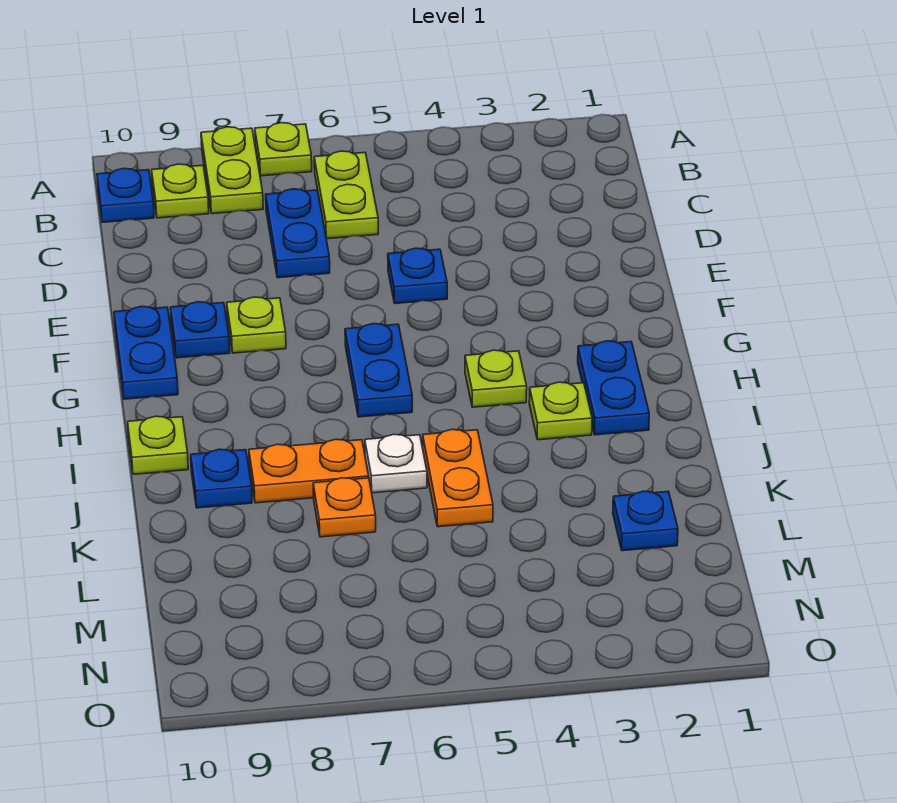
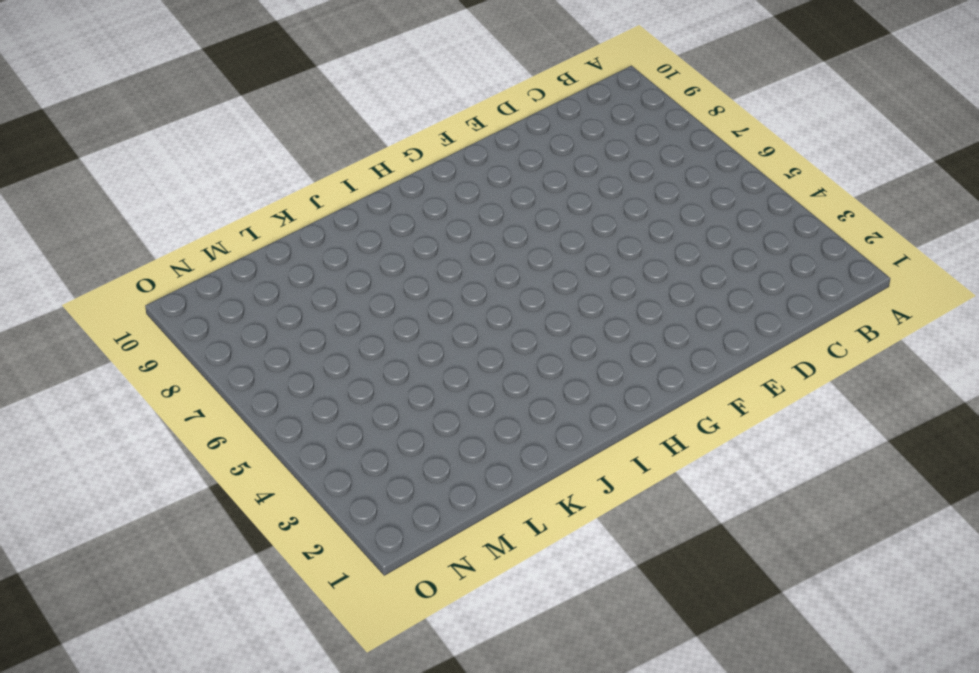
none -> lime plate A7 level 1
none -> lime plate A8:B8 level 1
none -> lime plate B6:C6 level 1

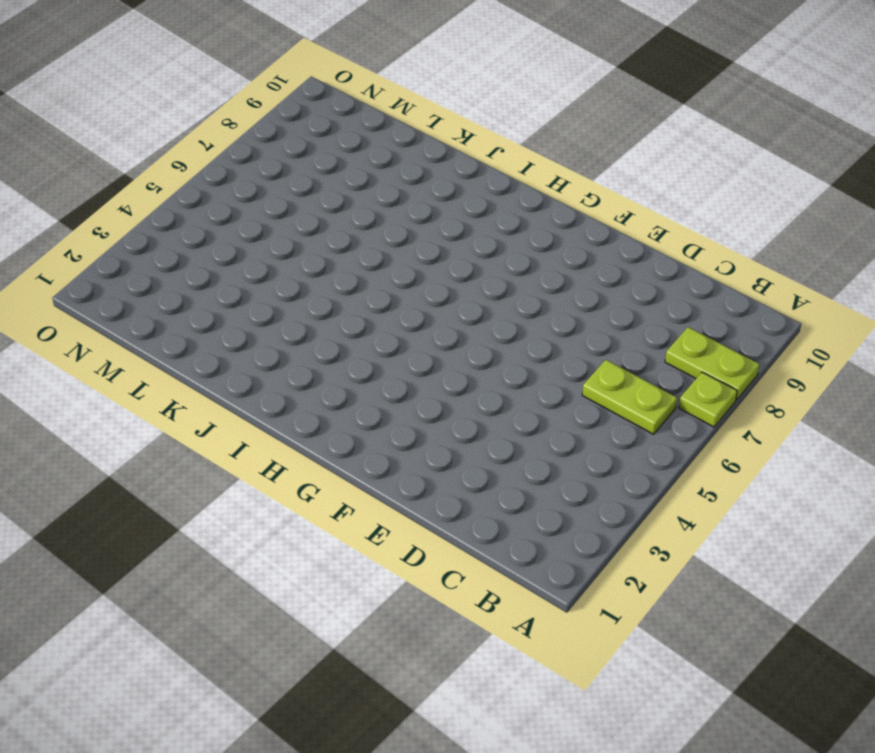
none -> lime plate B9 level 1
none -> blue plate B10 level 1
none -> blue plate C7:D7 level 1

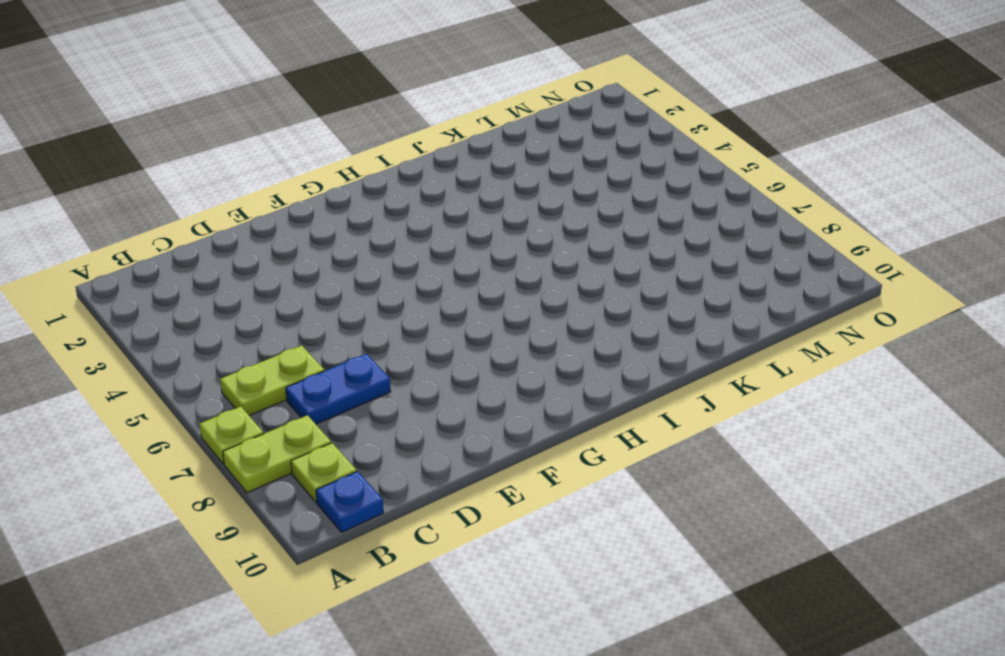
none -> blue plate E5 level 1
none -> lime plate F8 level 1
none -> blue plate F9 level 1

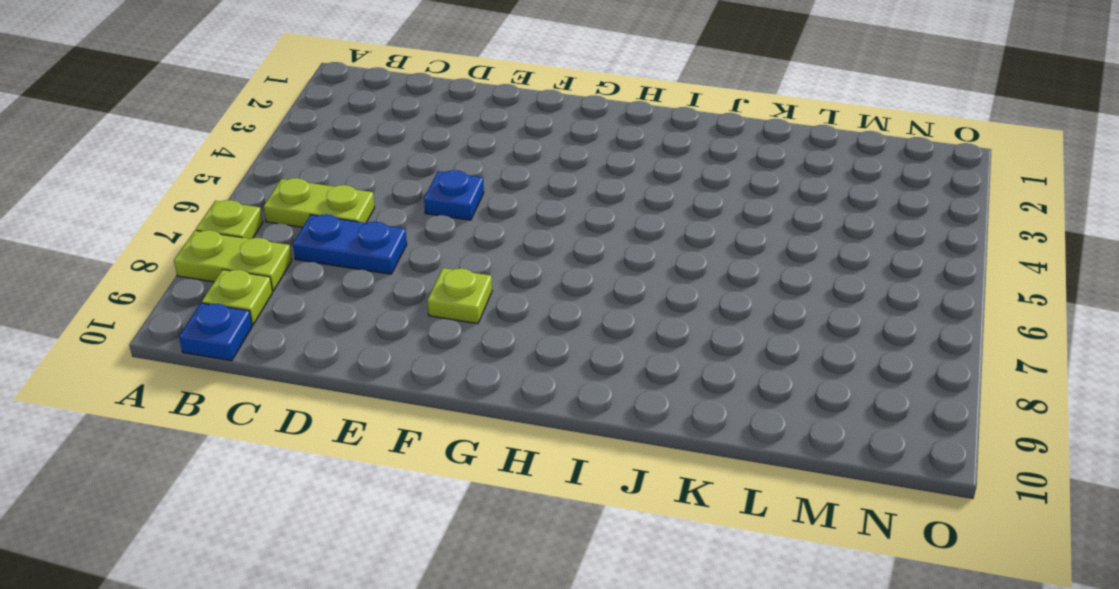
none -> blue plate F9 level 1
none -> blue plate F10:G10 level 1
none -> blue plate G6:H6 level 1

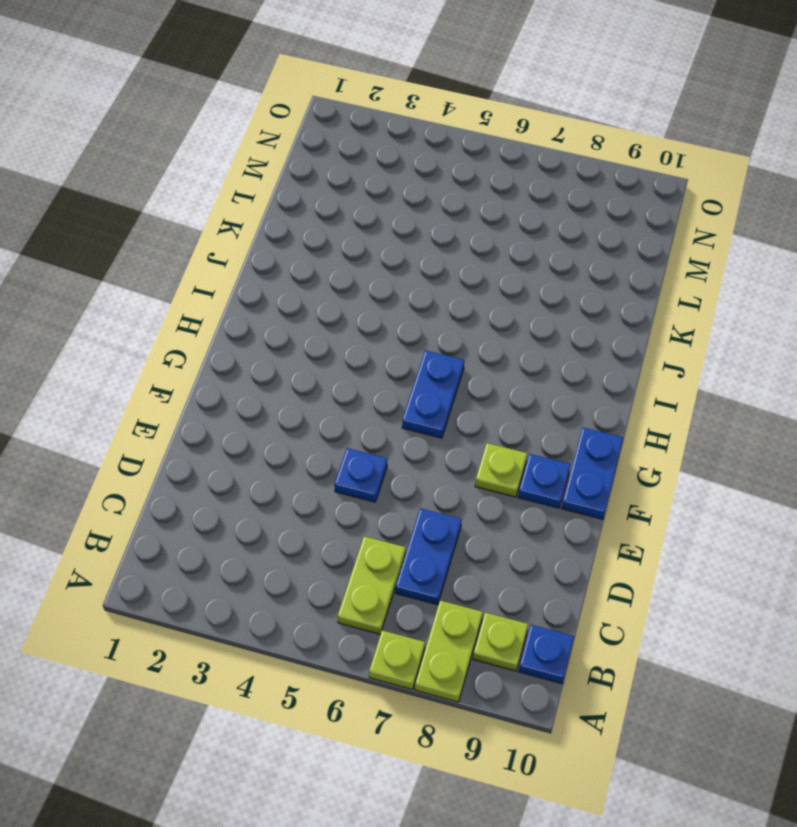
none -> blue plate H2:I2 level 1
none -> lime plate H4 level 1
none -> lime plate I3 level 1

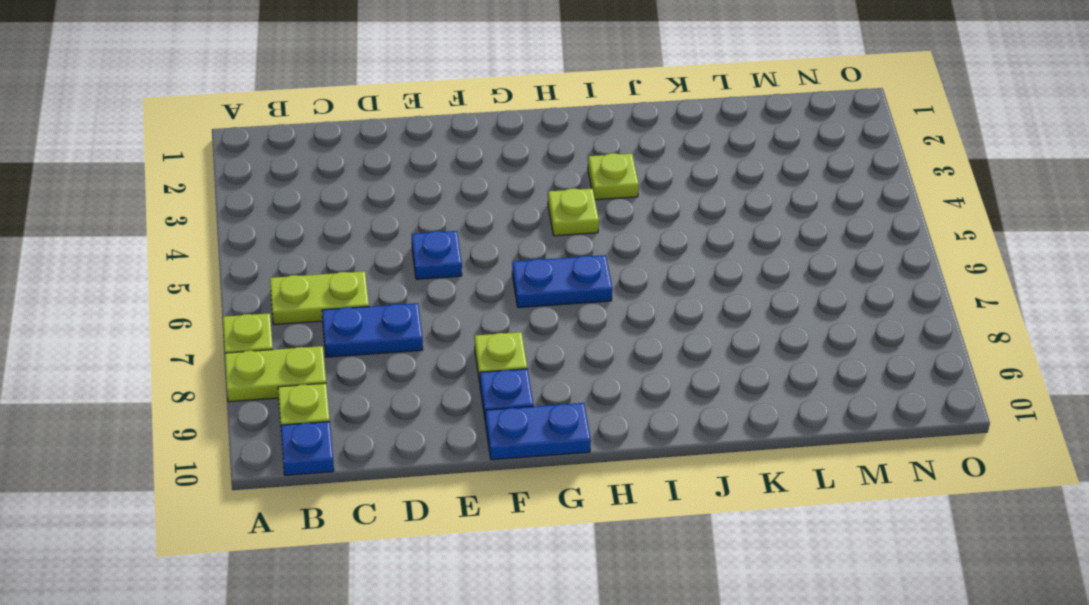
none -> blue plate H2:I2 level 1
none -> lime plate I10 level 1
none -> orange plate J5:K5 level 1

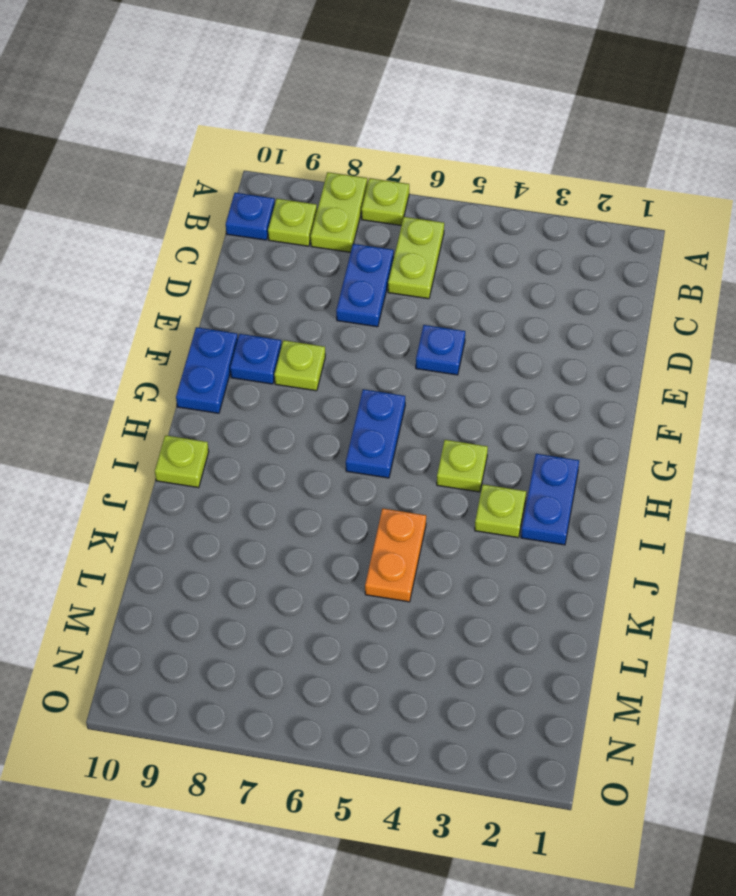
none -> white plate J6 level 1
none -> orange plate J7:J8 level 1
none -> blue plate J9 level 1

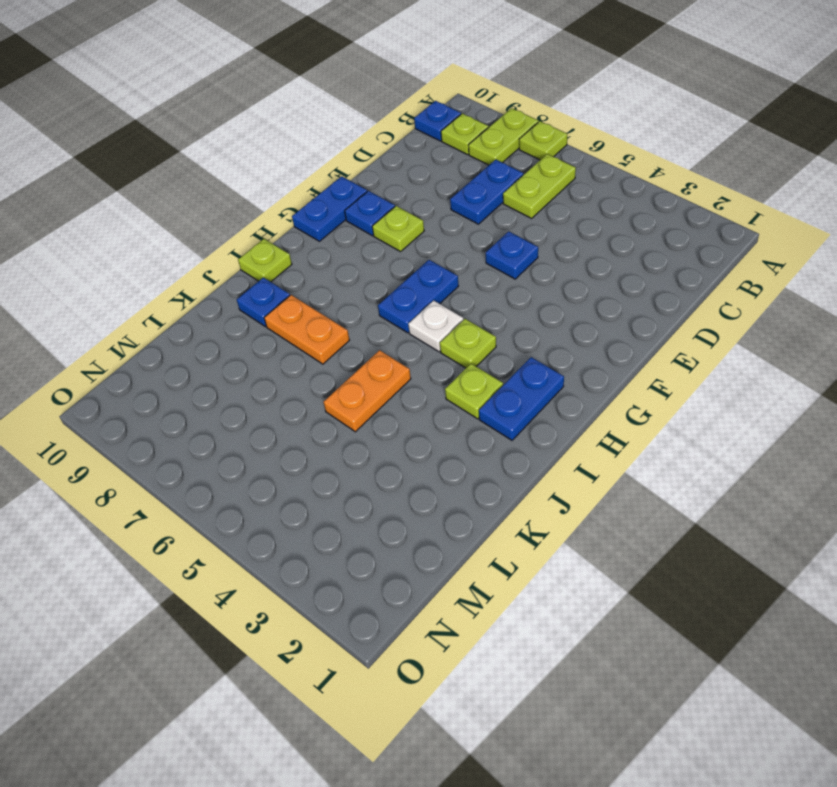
white plate H5 level 1 -> white plate J6 level 1
none -> orange plate K7 level 1
none -> blue plate L2 level 1

